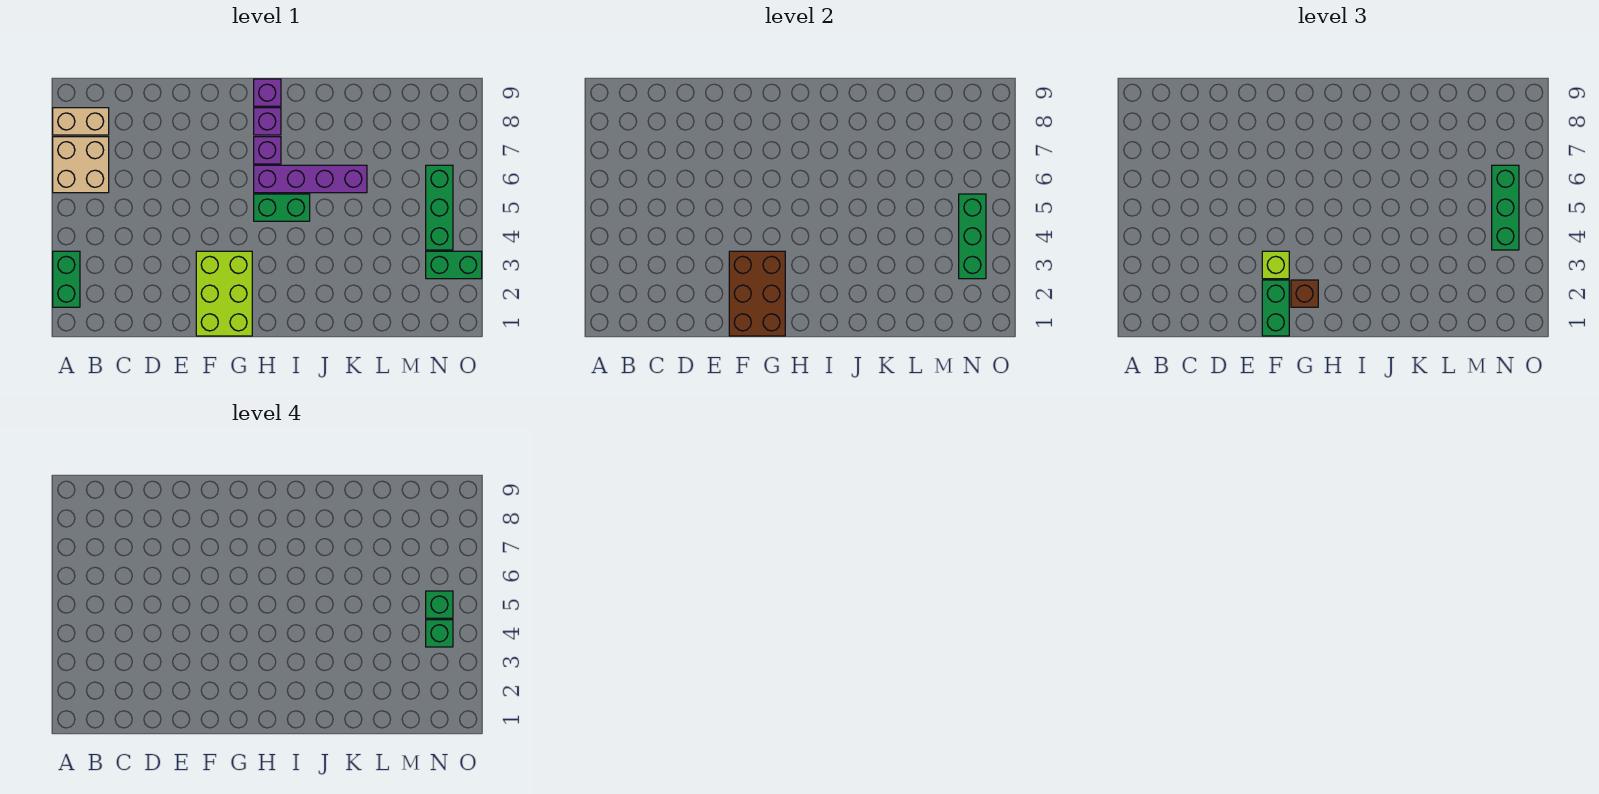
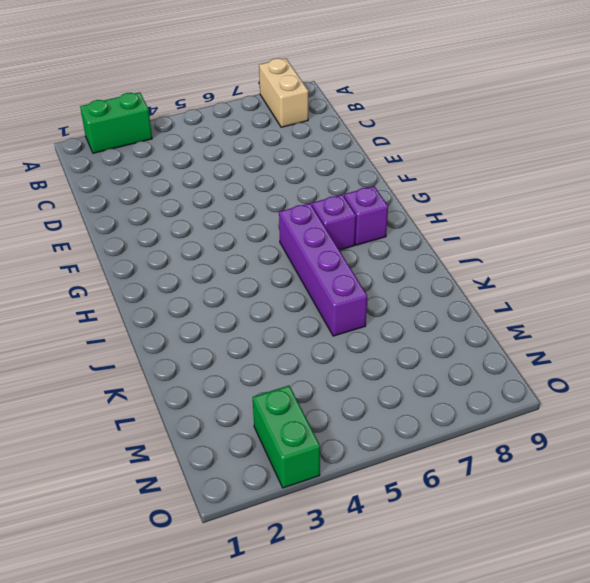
none -> tan brick A6:B7 level 1
none -> lime brick F1:G3 level 1
none -> green brick H5:I5 level 1

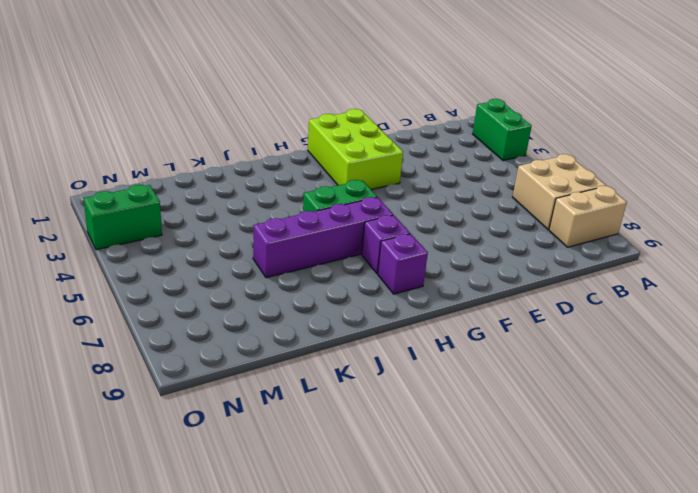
none -> purple brick H9 level 1
none -> green brick N4:N6 level 1
none -> brown brick F1:G3 level 2

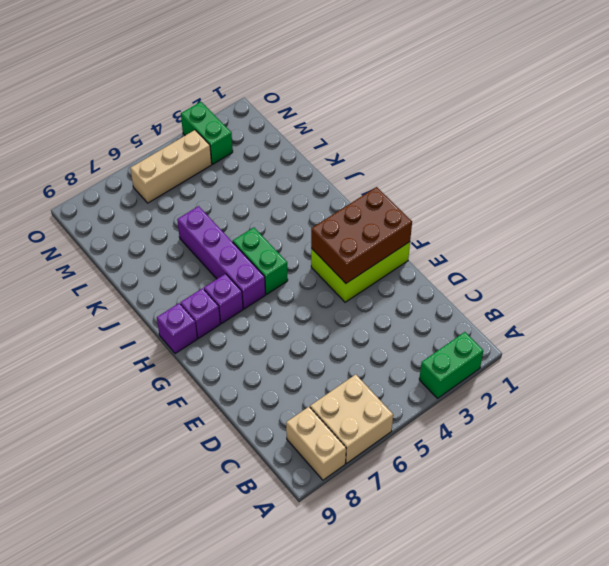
tan brick N4:N6 level 1 -> green brick N4:N6 level 1
none -> green brick N3:N5 level 2
none -> green brick F1:F2 level 3
none -> lime brick F3 level 3

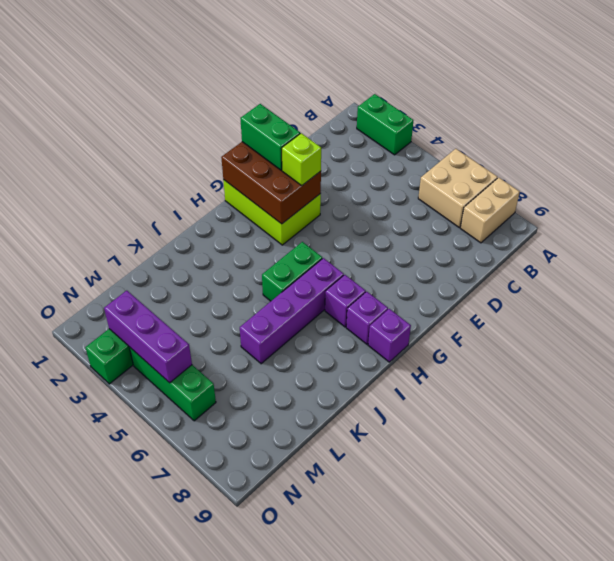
purple brick N3:N5 level 2 -> green brick N3:N5 level 2
none -> brown brick G2 level 3
none -> green brick N4:N6 level 3
none -> green brick N4 level 4

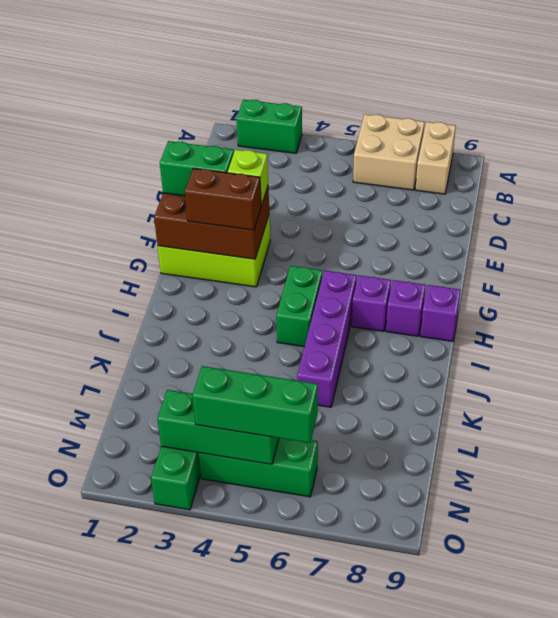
brown brick G2:G3 level 3 -> brown brick G2 level 3
none -> green brick N4 level 4
none -> green brick N5 level 4

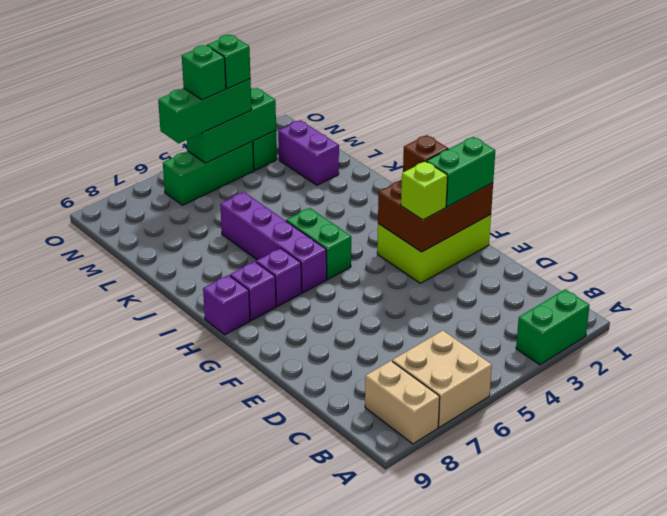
purple brick L2:M2 level 1 -> none

